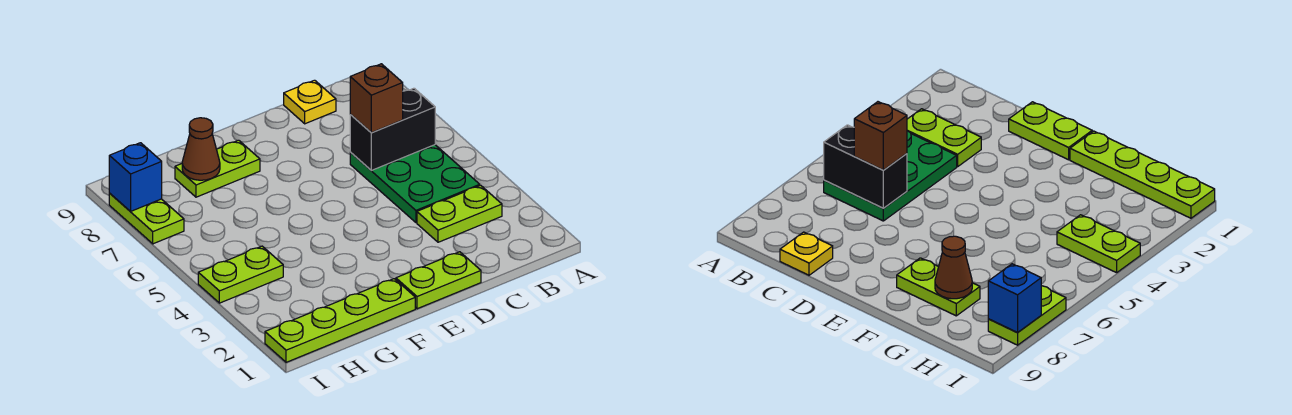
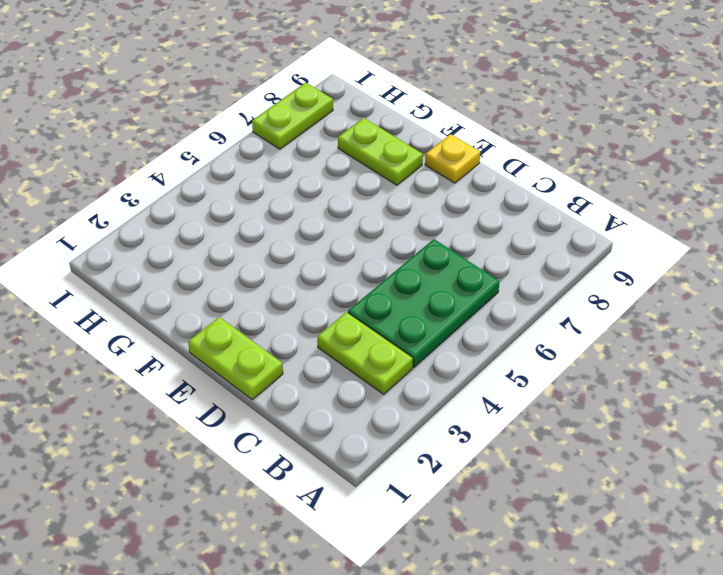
yellow plate E9 level 1 -> yellow plate C9 level 1
none -> lime plate F1:I1 level 1
none -> lime plate H4:I4 level 1
none -> black brick B6:C6 level 2

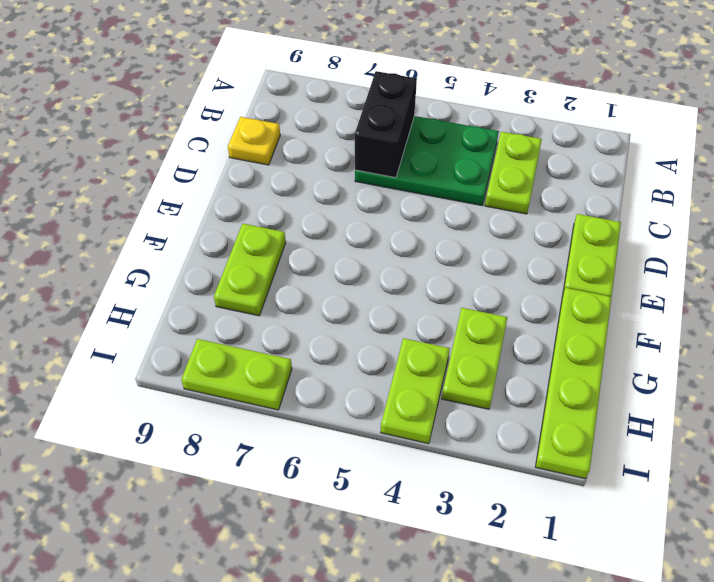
lime plate G3:H3 level 1 -> none
none -> brown cone G8 level 2
none -> blue brick I8 level 2
none -> brown brick C6 level 3

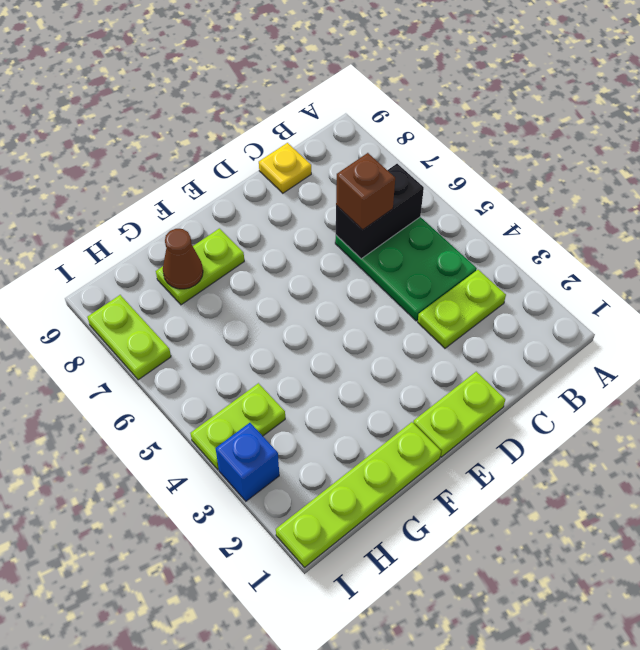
blue brick I3 level 1 -> blue brick I8 level 2

